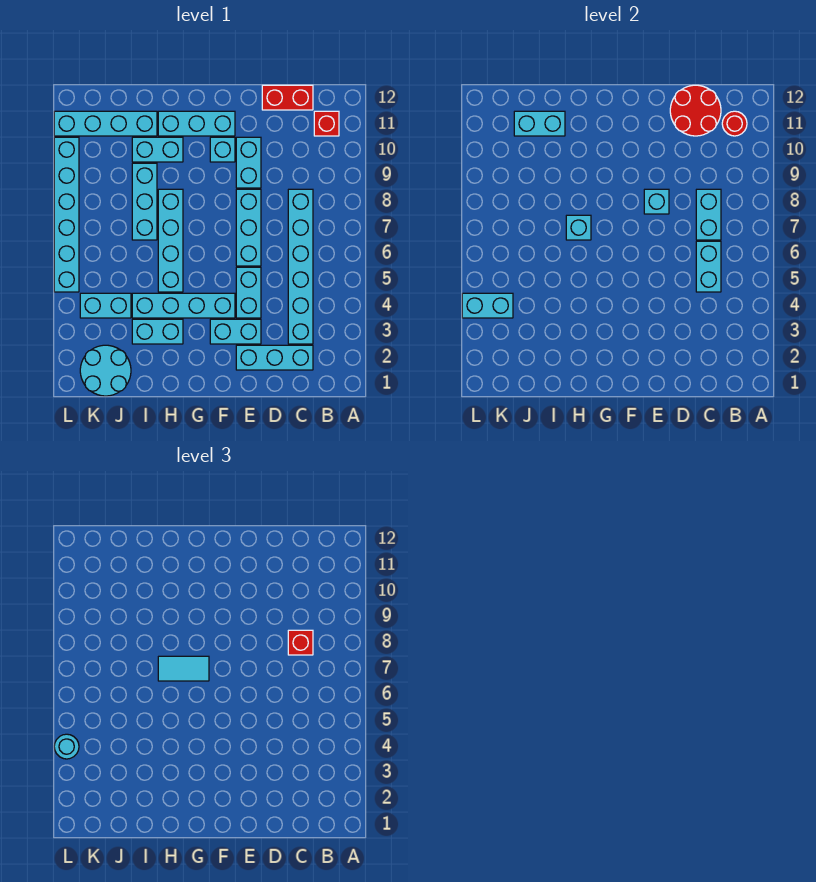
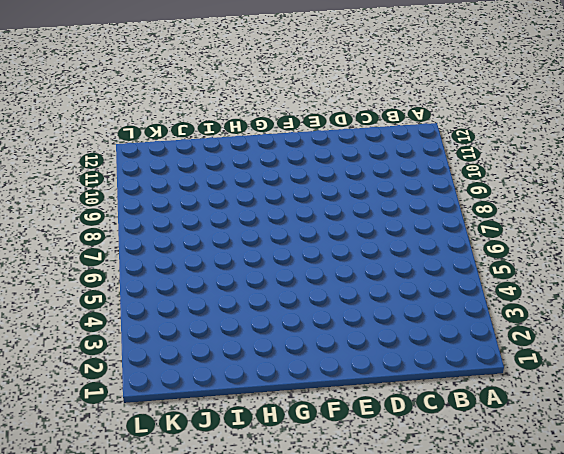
none -> red brick B11 level 1
none -> cyan brick C2:E2 level 1
none -> cyan brick C3:C8 level 1
none -> red brick C12:D12 level 1

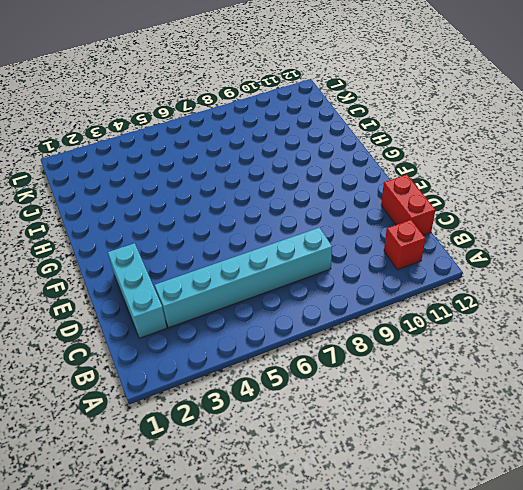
none -> cyan brick E3:F3 level 1
none -> cyan brick E4:E5 level 1
none -> cyan brick E6:E8 level 1
none -> cyan brick E9:E10 level 1

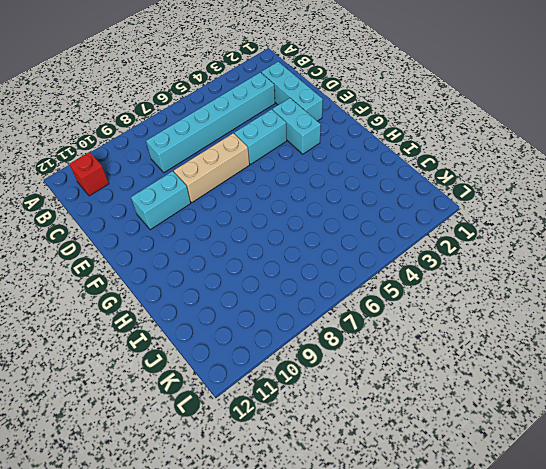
tan brick E6:E8 level 1 -> cyan brick E6:E8 level 1
none -> red brick C12:D12 level 1
none -> cyan brick F4:I4 level 1
none -> cyan brick F10 level 1
none -> cyan brick F11:H11 level 1

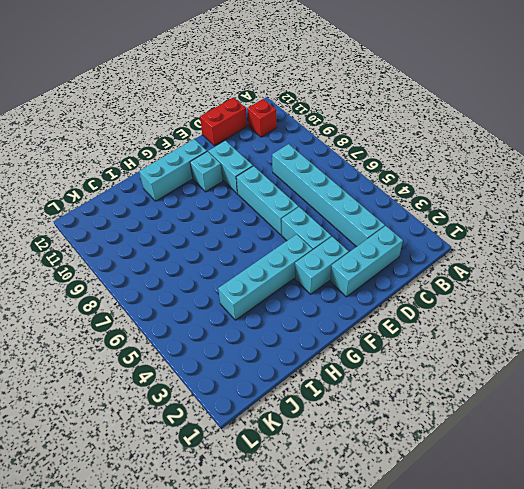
none -> cyan brick H3:I3 level 1
none -> cyan brick H5:H8 level 1
none -> cyan brick H10:I10 level 1
none -> cyan brick I7:I9 level 1

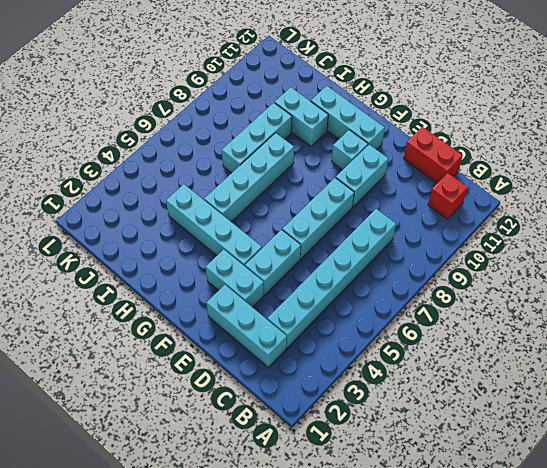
none -> cyan brick H3:I3 level 1
none -> cyan brick I11:L11 level 1
none -> cyan round brick J1:K2 level 1
none -> cyan brick J4:K4 level 1

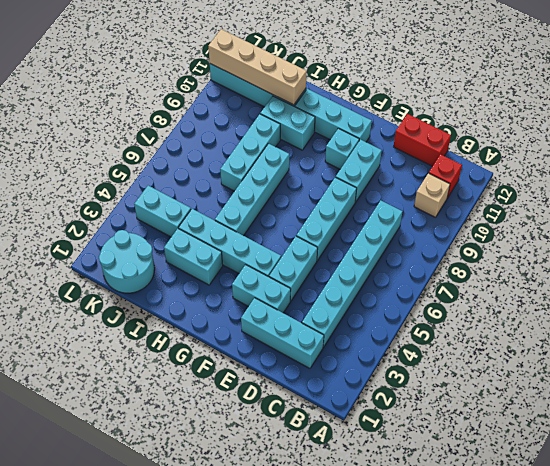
tan brick B10 level 1 -> none
tan brick I11:L11 level 2 -> cyan brick I11:J11 level 2
none -> cyan brick L5:L10 level 1
none -> red round brick B11 level 2
none -> cyan brick C5:C6 level 2
none -> cyan brick C7:C8 level 2

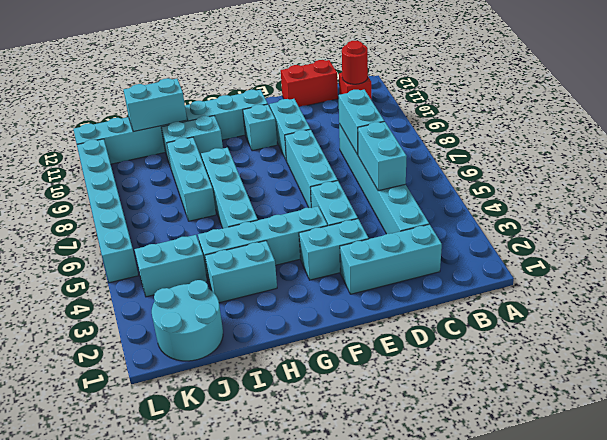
none -> red round brick C11:D12 level 2
none -> cyan brick E8 level 2
none -> cyan brick H7 level 2
none -> cyan brick K4:L4 level 2

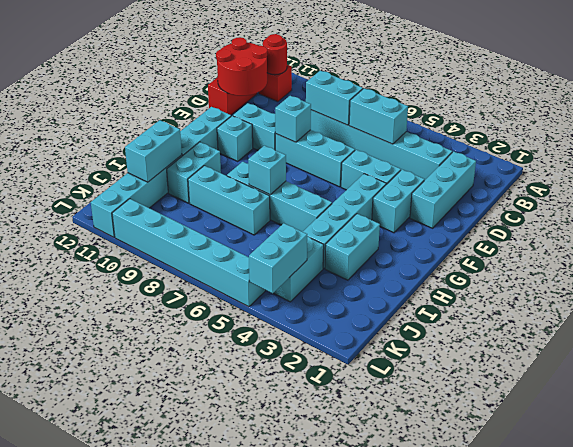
none -> cyan round brick J1:K2 level 1
none -> red brick C8 level 3
none -> cyan tile G7:H7 level 3
none -> cyan round brick L4 level 3

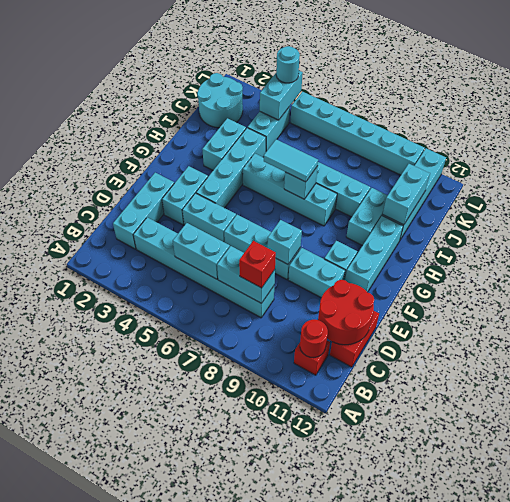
cyan tile H6:H7 level 3 -> cyan tile G7:H7 level 3

